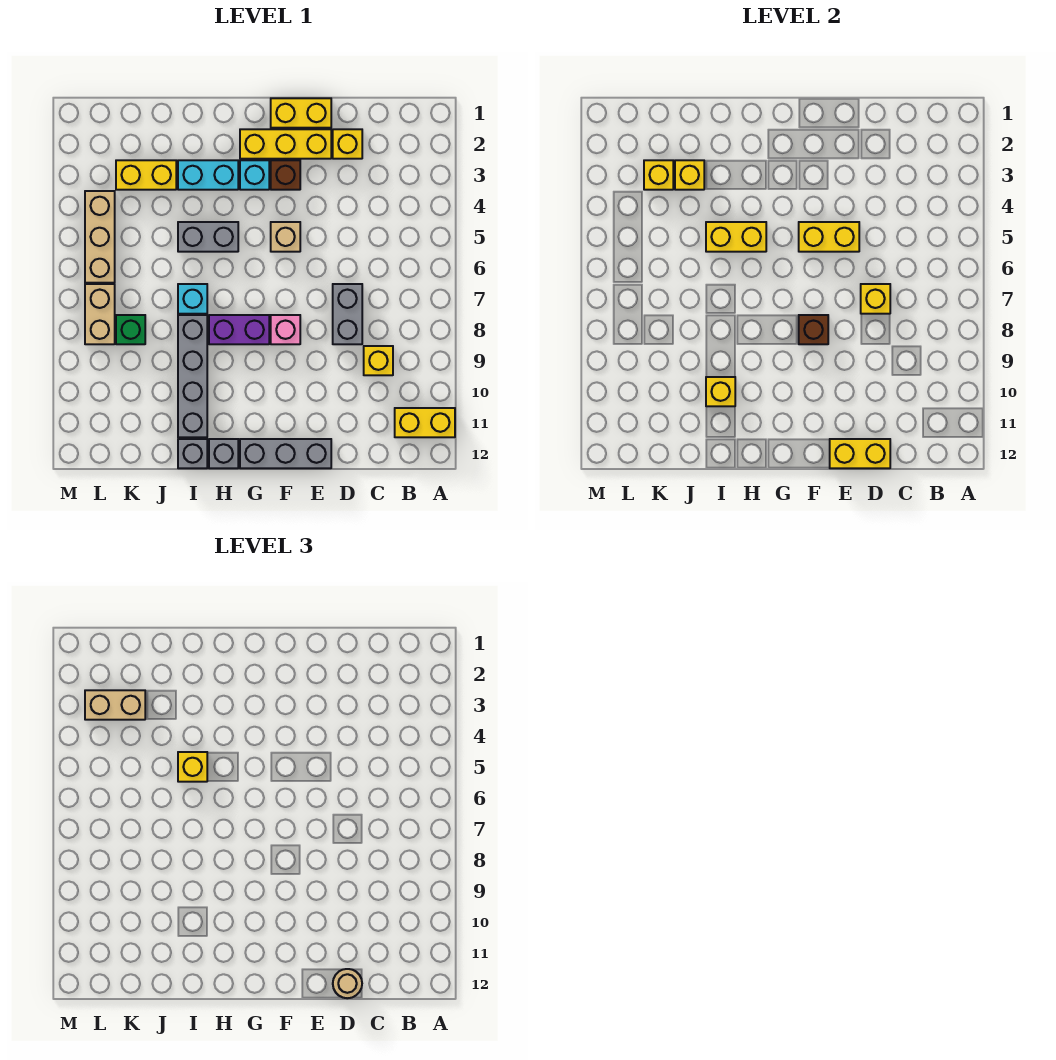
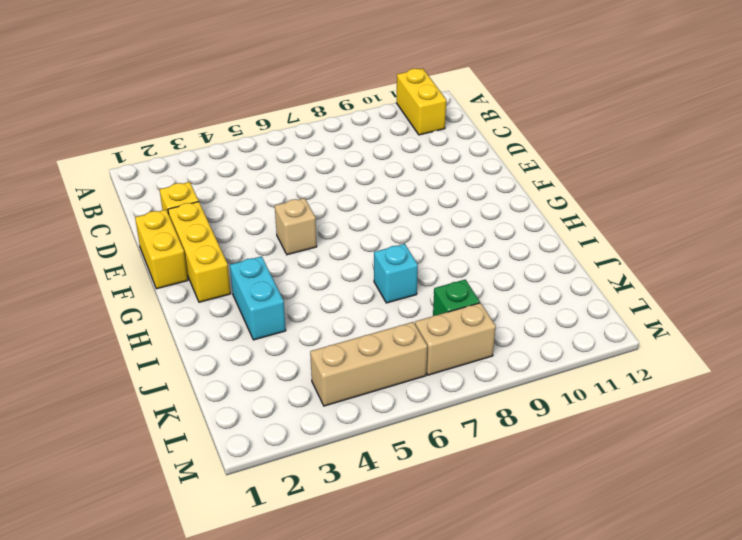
none -> yellow brick C9 level 1
none -> grey brick D7:D8 level 1
none -> grey brick E12:G12 level 1
none -> brown brick F3 level 1

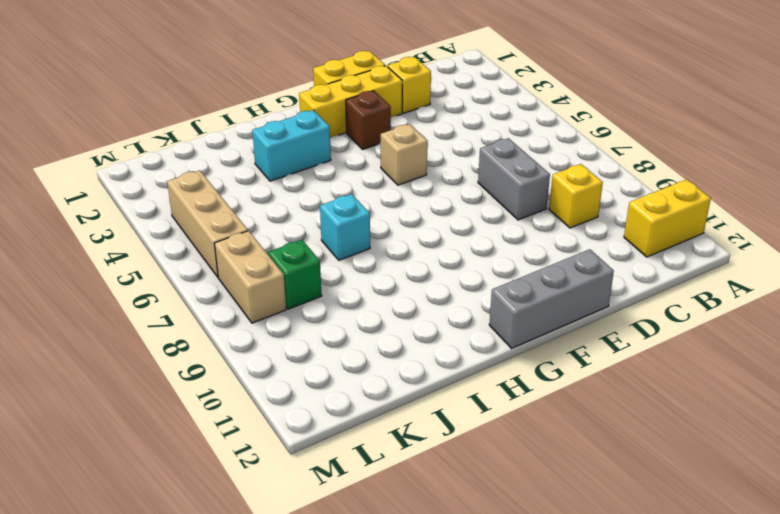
none -> pink brick F8 level 1
none -> cyan brick G3 level 1
none -> purple brick G8:H8 level 1
none -> grey brick H5:I5 level 1

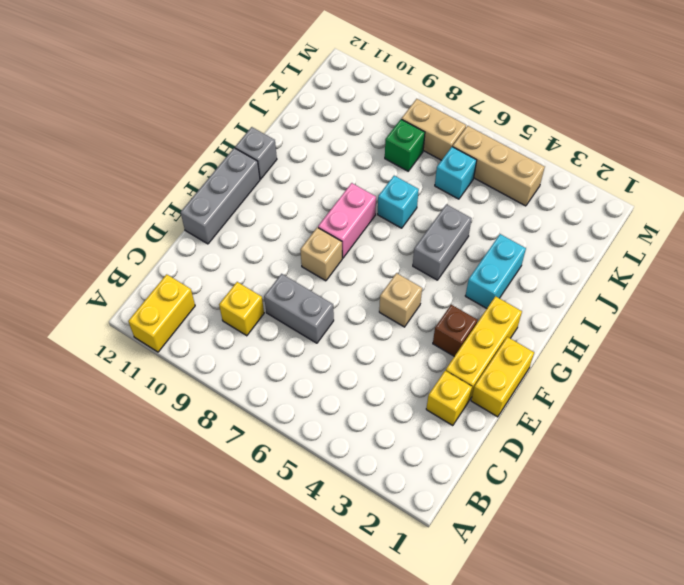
tan brick F8 level 1 -> pink brick F8 level 1
pink brick G8:H8 level 1 -> purple brick G8:H8 level 1
cyan brick K6 level 1 -> cyan brick G3 level 1
none -> grey brick I8:I11 level 1
none -> grey brick I12 level 1
none -> yellow brick J3:K3 level 1
none -> yellow brick D7 level 2

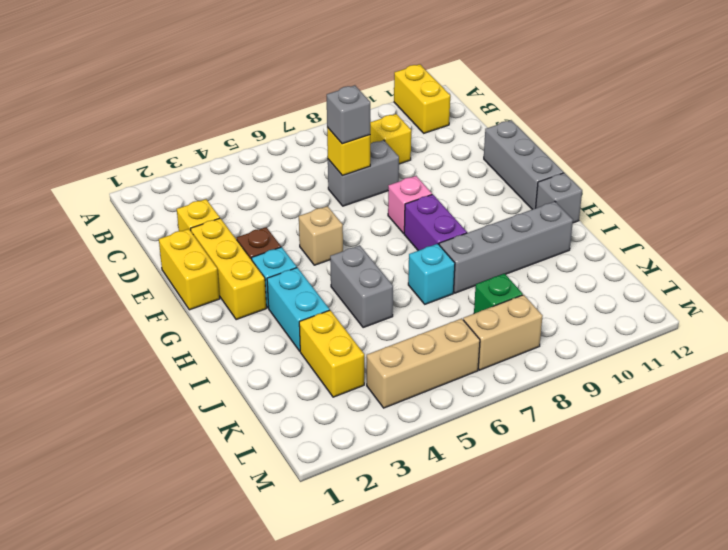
grey brick D7 level 3 -> grey brick I12 level 1
none -> yellow brick D12:E12 level 2
none -> yellow brick E5:F5 level 2
none -> brown brick F8 level 2
none -> yellow brick H5:I5 level 2

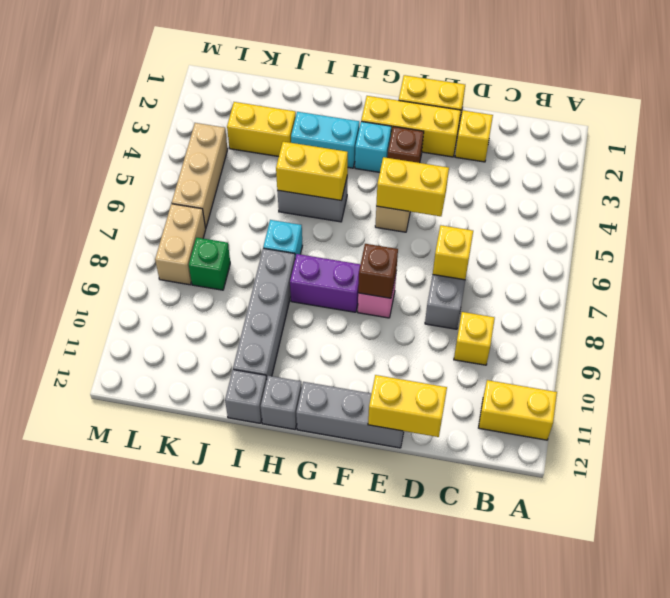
none -> yellow brick I10 level 2
none -> yellow brick J3 level 2
none -> yellow brick K3 level 2
none -> tan round brick D12 level 3

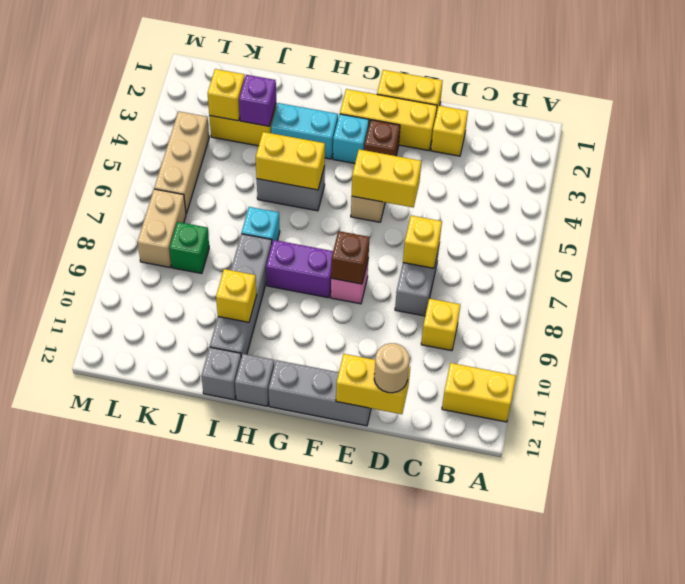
purple brick J3 level 2 -> yellow brick J3 level 2
none -> yellow brick I5 level 3
none -> tan brick K3:L3 level 3

